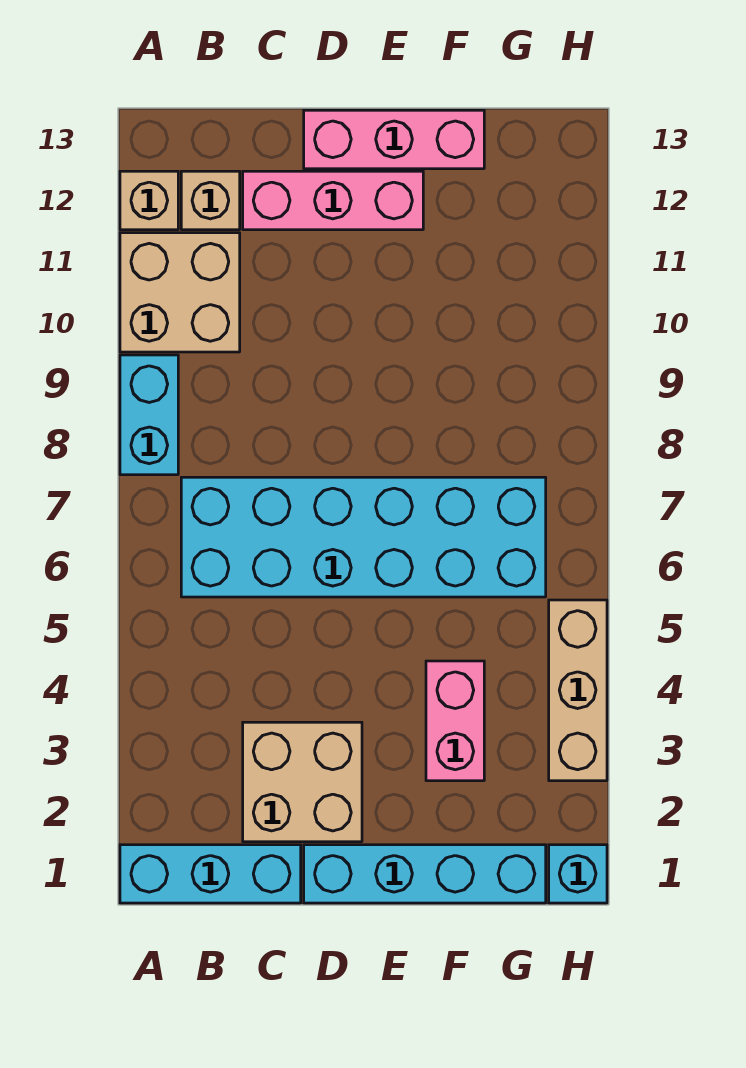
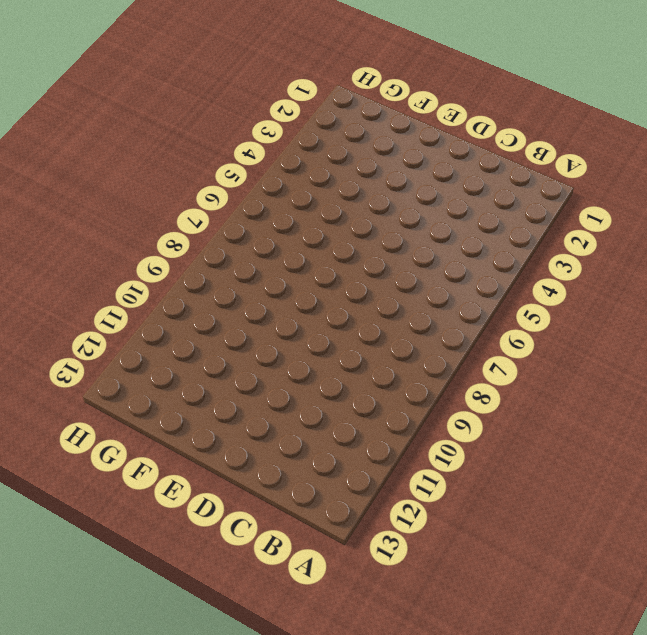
none -> cyan brick A1:C1 level 1
none -> cyan brick A8:A9 level 1
none -> tan brick A10:B11 level 1

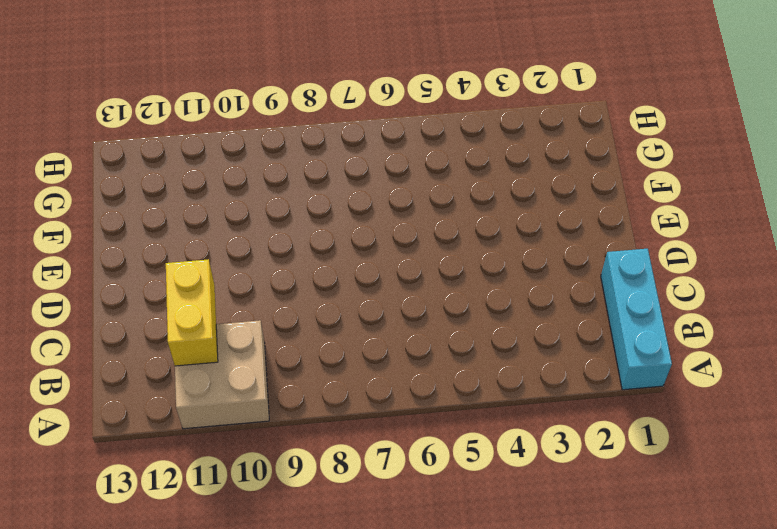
yellow brick B11:C11 level 2 -> none
none -> cyan brick A8:A9 level 1
none -> tan brick A12 level 1
none -> cyan brick B6:G7 level 1

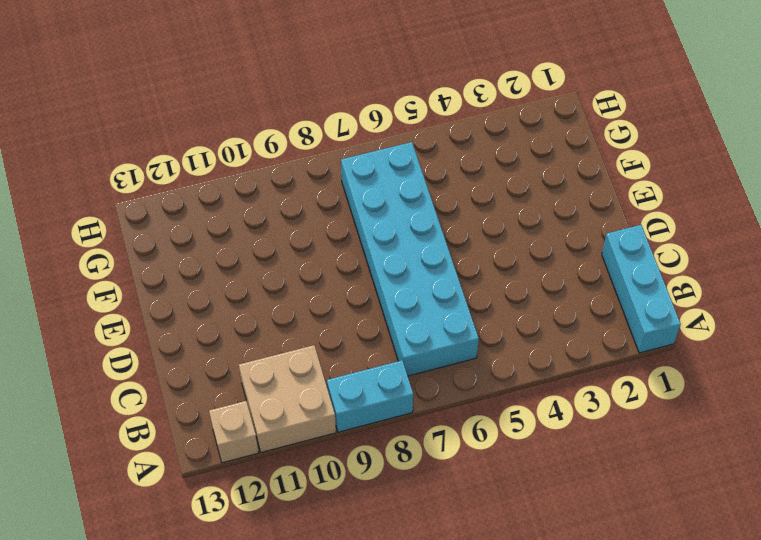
none -> tan brick B12 level 1
none -> tan brick C2:D3 level 1
none -> pink brick C12:E12 level 1

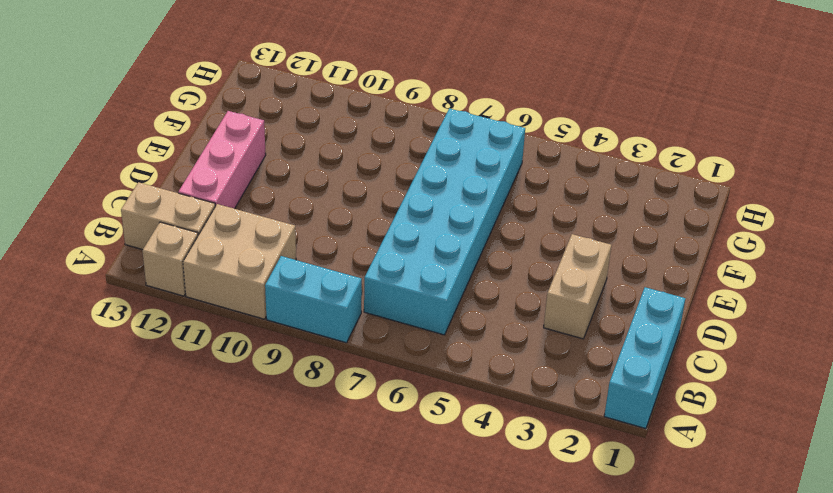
tan brick B12:B13 level 1 -> tan brick B12 level 1
tan brick C3:D3 level 1 -> tan brick C2:D3 level 1
none -> cyan brick D1:G1 level 1
none -> pink brick D13:F13 level 1
none -> pink brick F3:F4 level 1

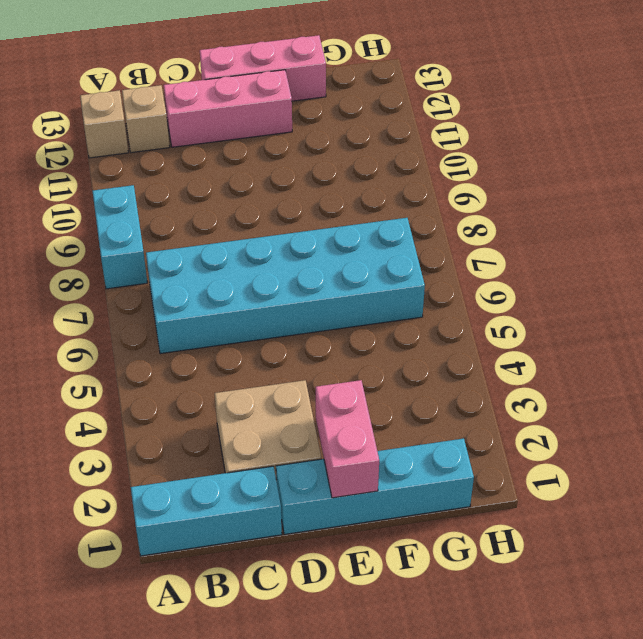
pink brick E1:E2 level 2 -> pink brick F3:F4 level 1
none -> tan brick A10:B11 level 1
none -> cyan brick H1 level 1
none -> tan brick H3:H5 level 1

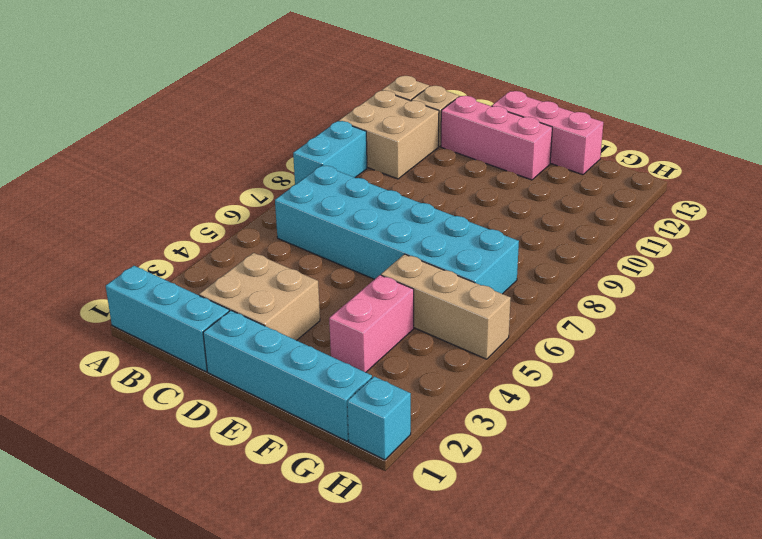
tan brick F5:H5 level 1 -> tan brick H3:H5 level 1

